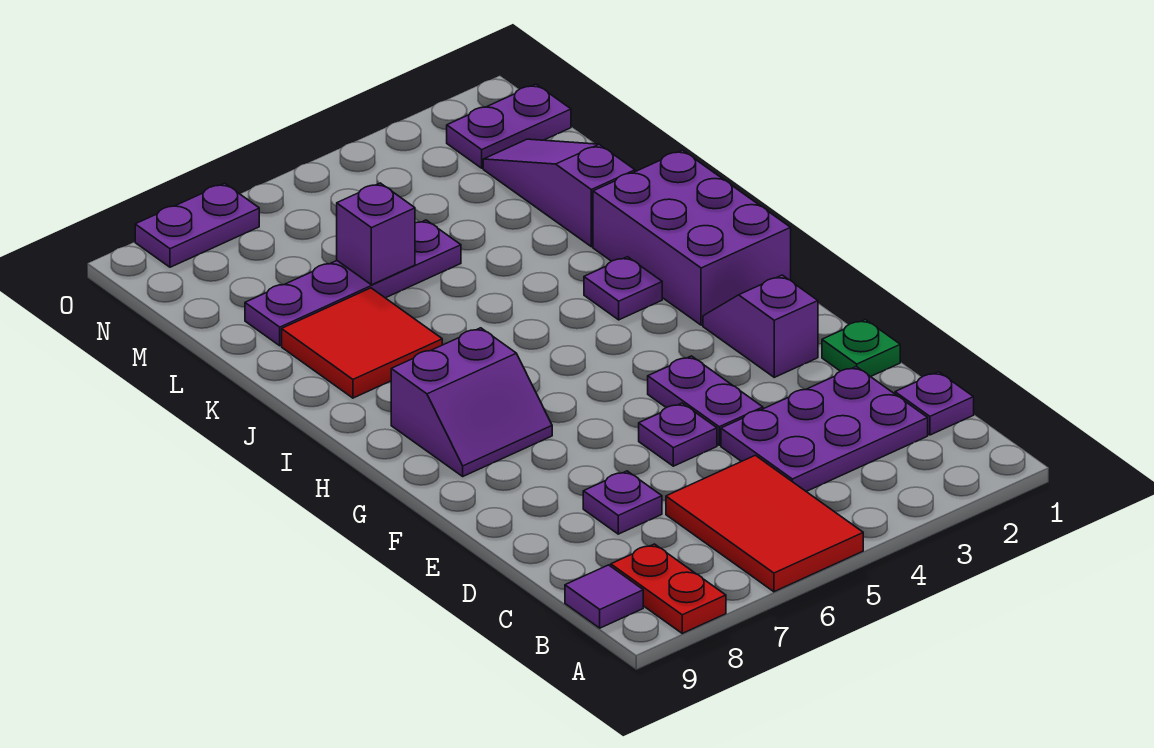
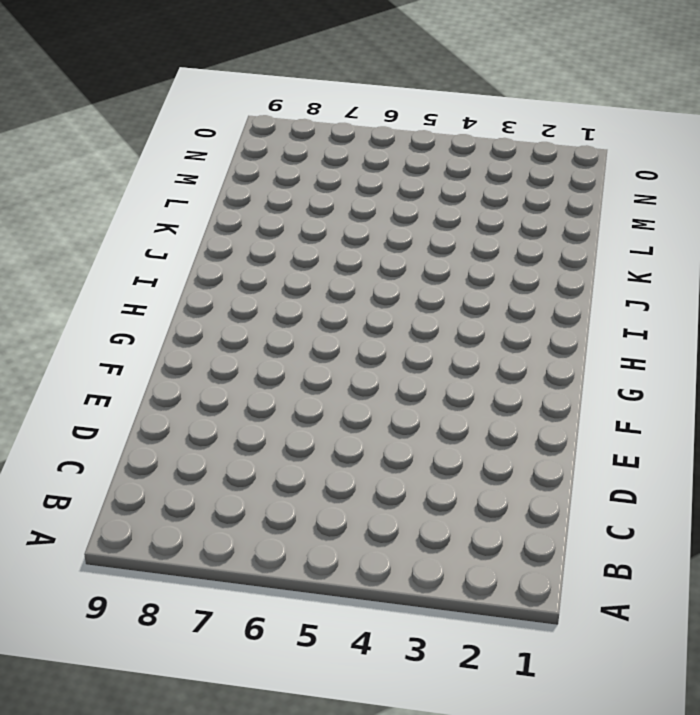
none -> red tile A5:C6 level 1
none -> red plate A8:B8 level 1
none -> purple tile B9 level 1

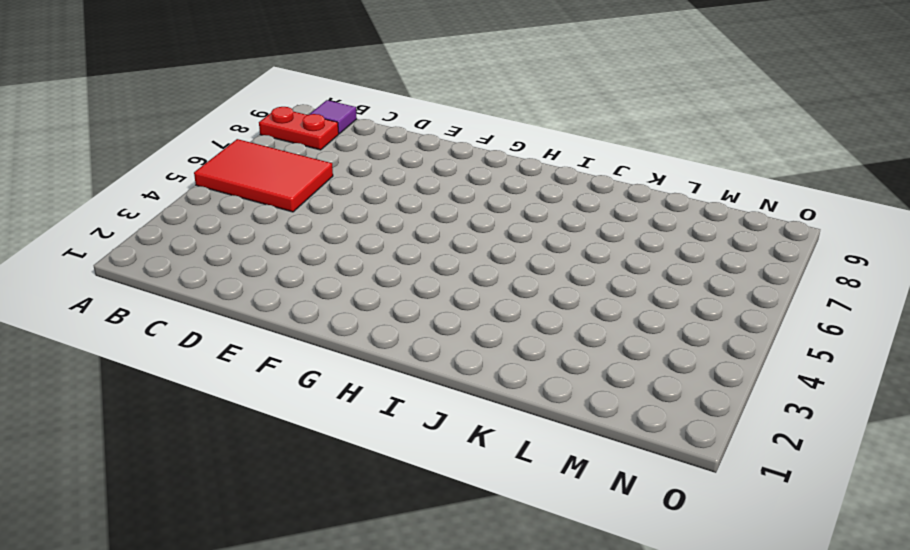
none -> purple plate C1 level 1
none -> purple plate C2:D4 level 1
none -> purple plate D7 level 1

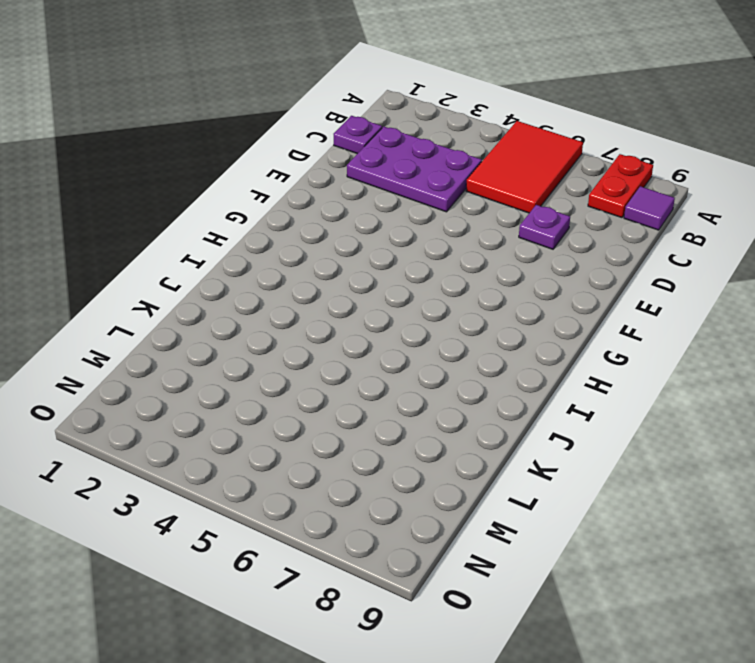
none -> green plate E1 level 1
none -> purple plate E4:F4 level 1
none -> purple plate E5 level 1

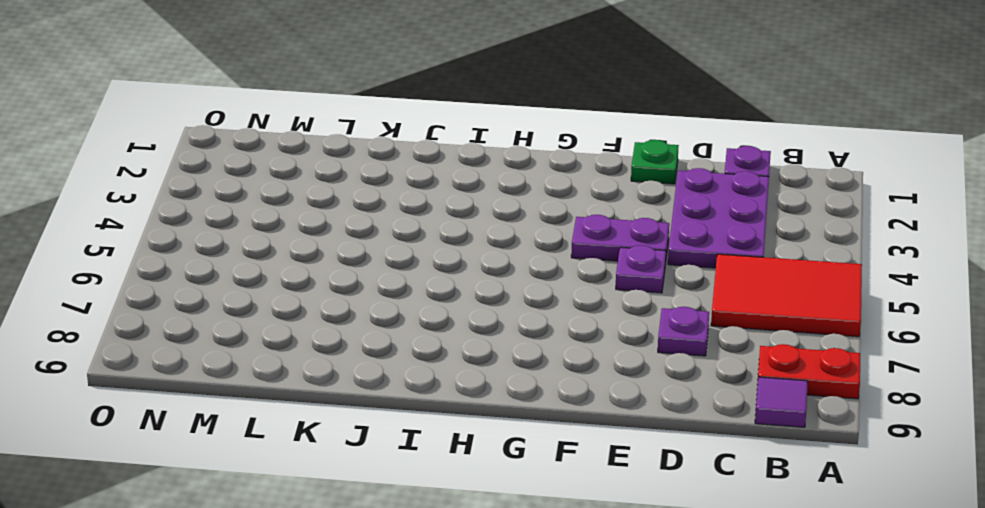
none -> purple slope F2:G2 level 1 top F
none -> purple slope G7:H8 level 1 top H
none -> purple brick H1:J2 level 1

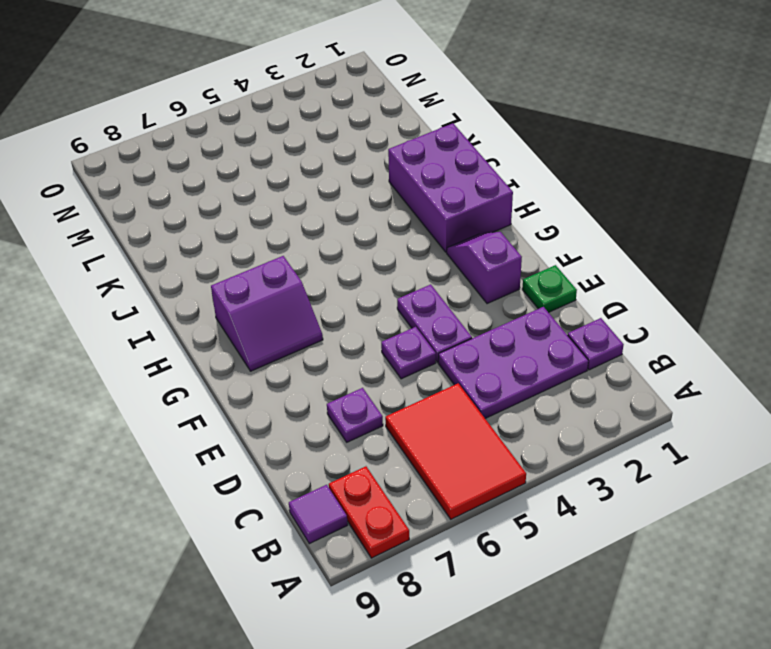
none -> purple plate I3 level 1
none -> red tile J7:K8 level 1
none -> purple slope K2:M2 level 1 top K

